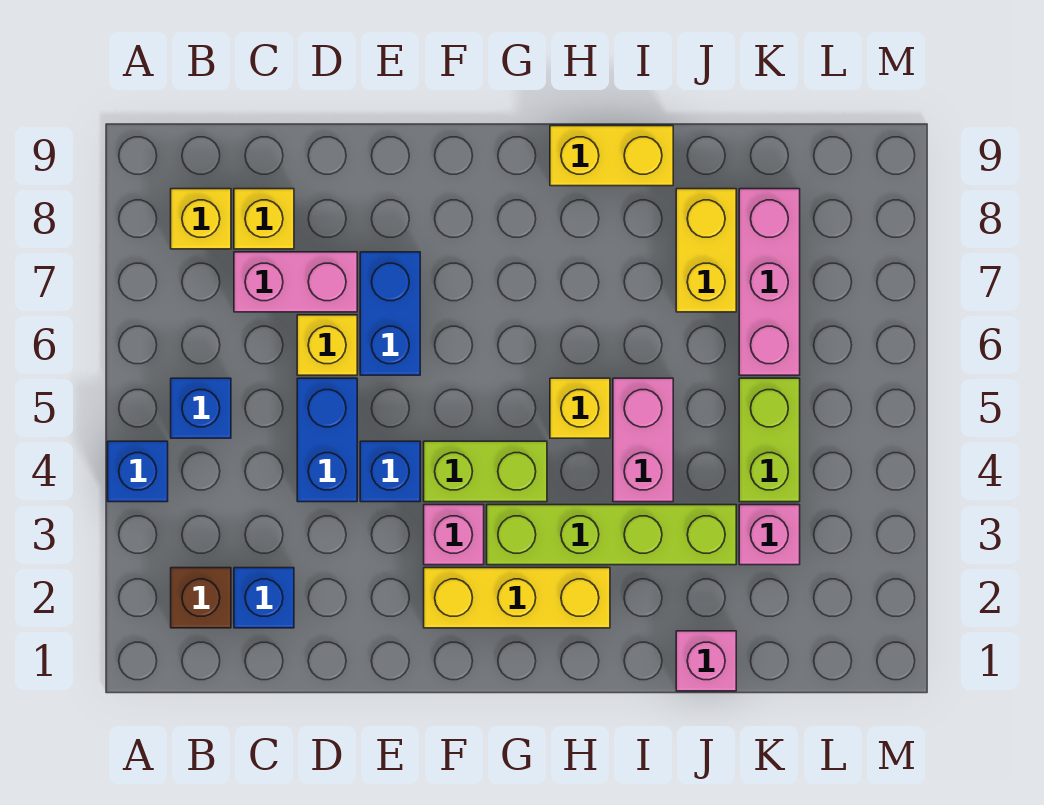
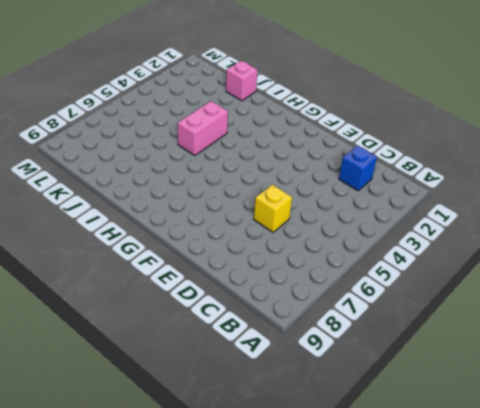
none -> blue brick A4 level 1
none -> brown brick B2 level 1
none -> blue brick B5 level 1

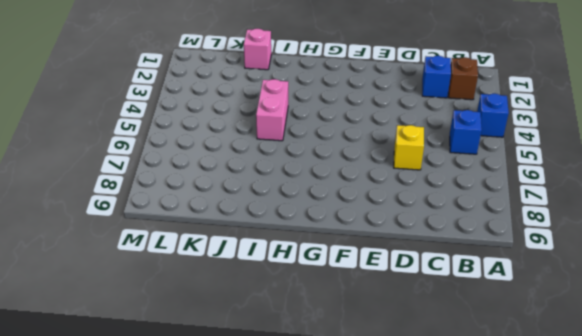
none -> yellow brick B8 level 1
none -> pink brick C7:D7 level 1
none -> yellow brick C8 level 1

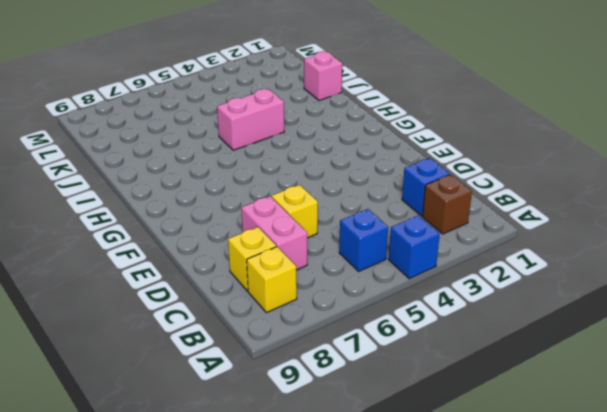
none -> blue brick D4:D5 level 1
none -> blue brick E4 level 1
none -> blue brick E6:E7 level 1

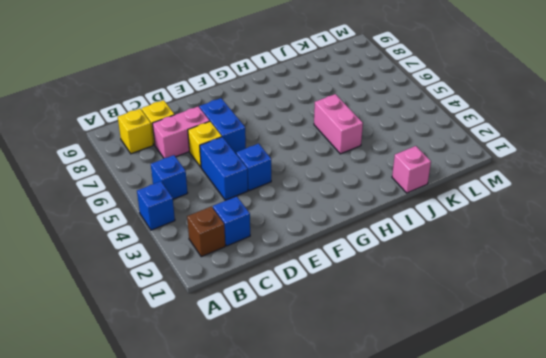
none -> yellow brick F2:H2 level 1
none -> pink brick F3 level 1
none -> lime brick F4:G4 level 1

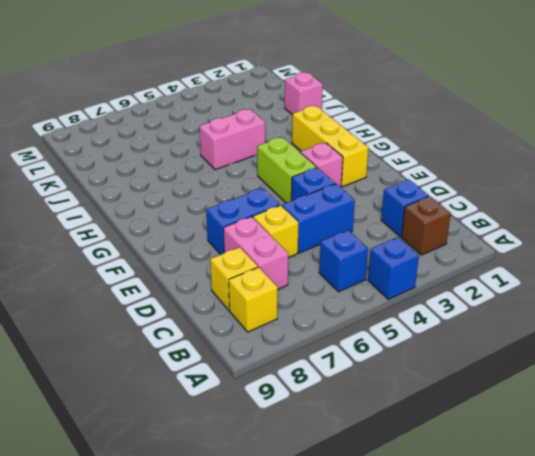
none -> lime brick G3:J3 level 1
none -> yellow brick H5 level 1
none -> yellow brick H9:I9 level 1

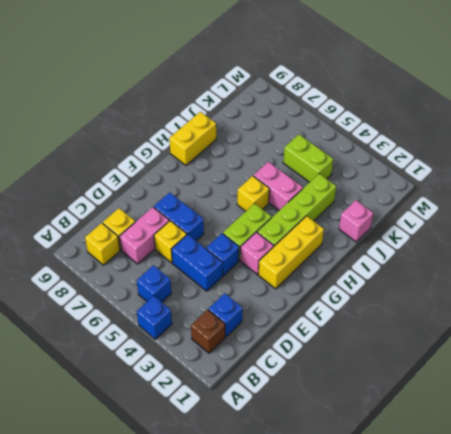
none -> yellow brick J7:J8 level 1
none -> pink brick K3 level 1
none -> pink brick K6:K8 level 1

